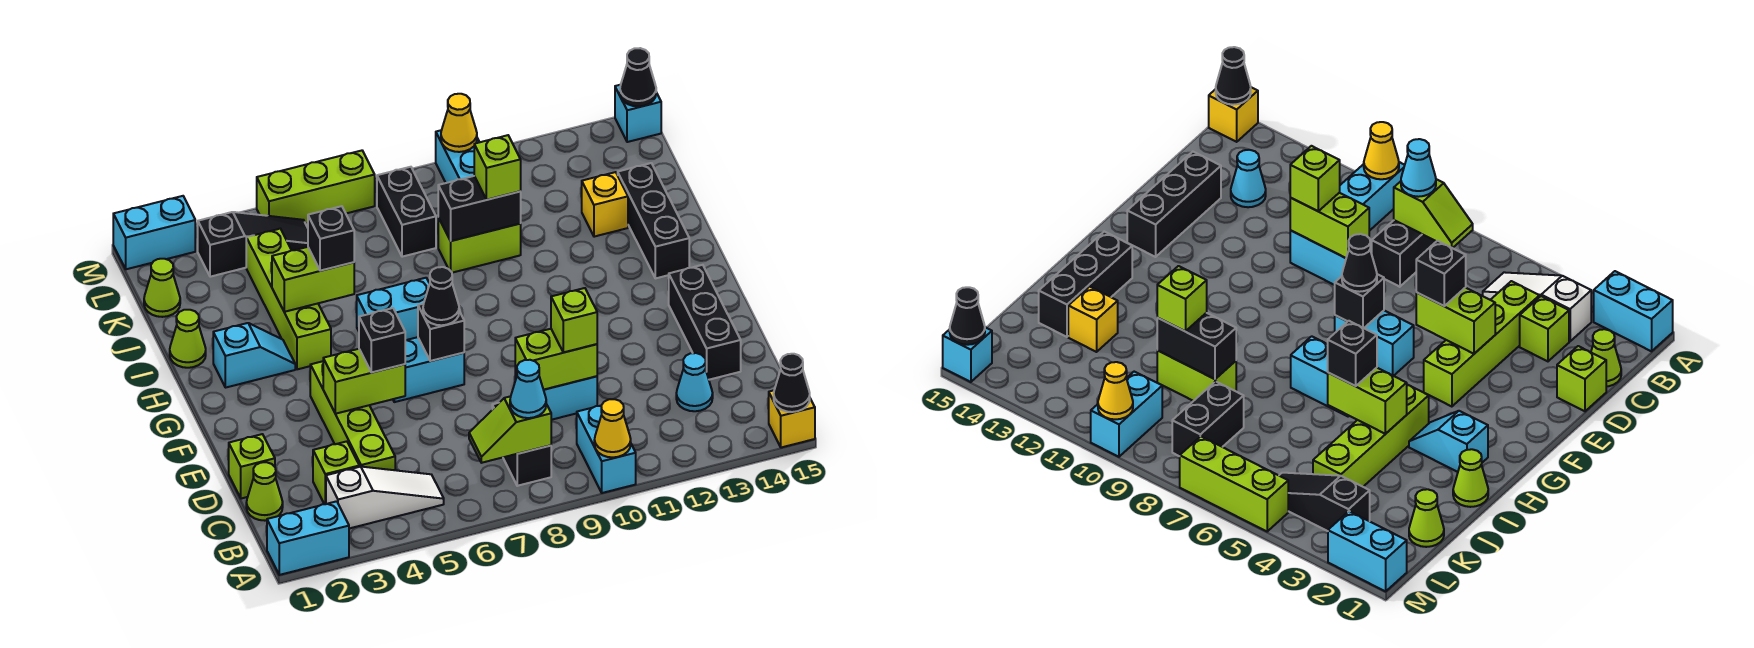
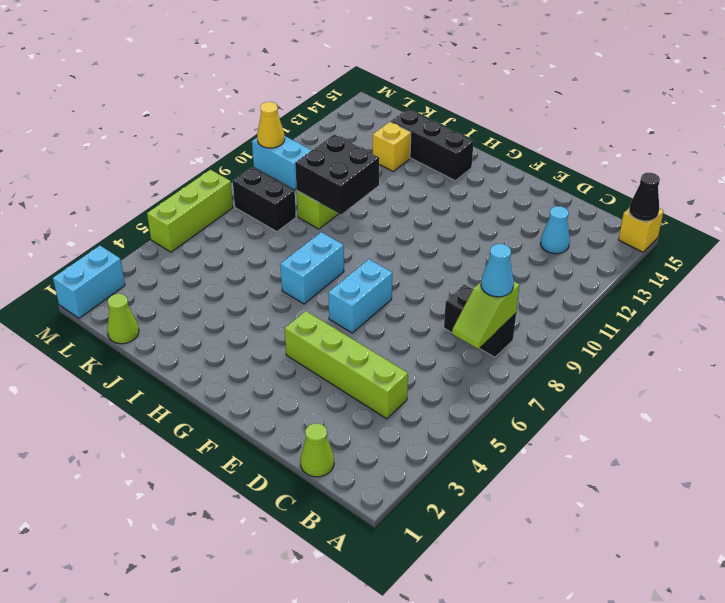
black brick I9:J10 level 2 -> black brick J9:J10 level 2
none -> cyan brick A1:A2 level 1
none -> cyan brick A10:B10 level 1
none -> white slope B3:B5 level 1 top 3
none -> lime brick C3 level 1

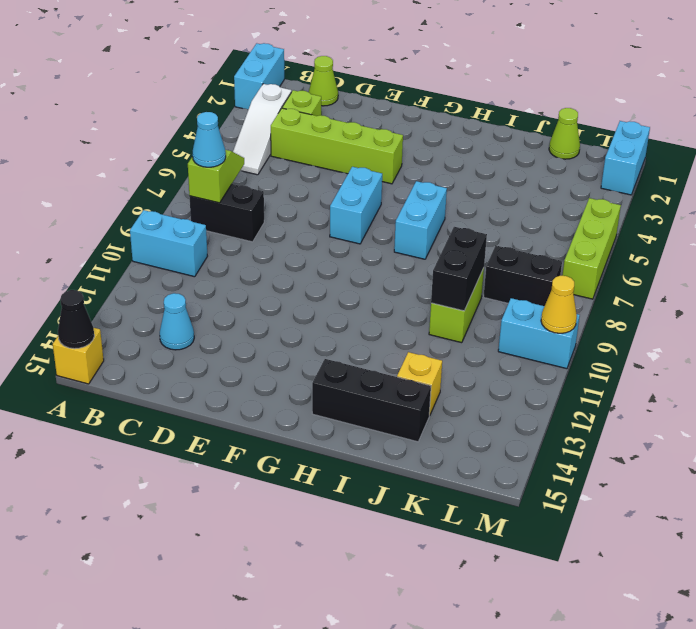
none -> lime brick D1 level 1
none -> cyan brick D9:D10 level 1
none -> black brick D14:F14 level 1
none -> cyan slope H2:H3 level 1 top 2

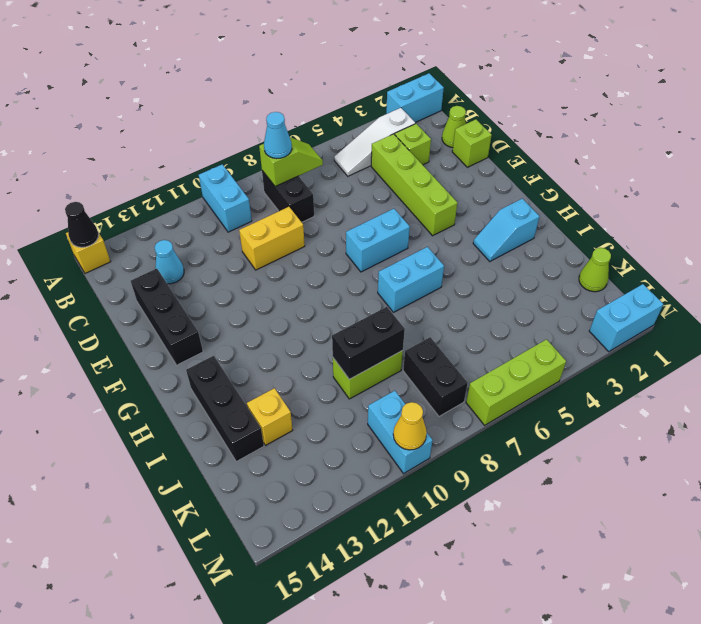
yellow brick D9:D10 level 1 -> cyan brick D9:D10 level 1
none -> lime brick H4:K4 level 1
none -> lime cone I1 level 1
none -> black slope L3:L5 level 1 top 3
none -> cyan brick M15 level 1

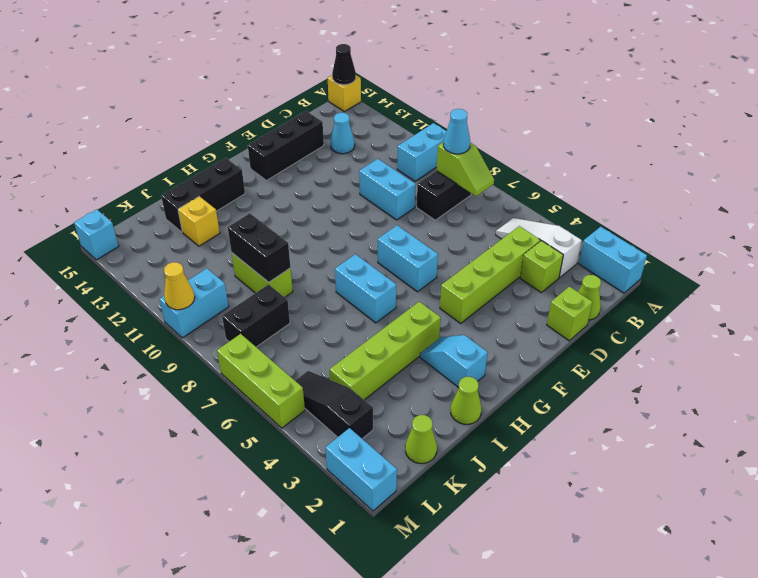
none -> yellow cone A10 level 2
none -> lime brick D9:D10 level 2
none -> lime brick E4:E5 level 2
none -> black brick F7 level 2

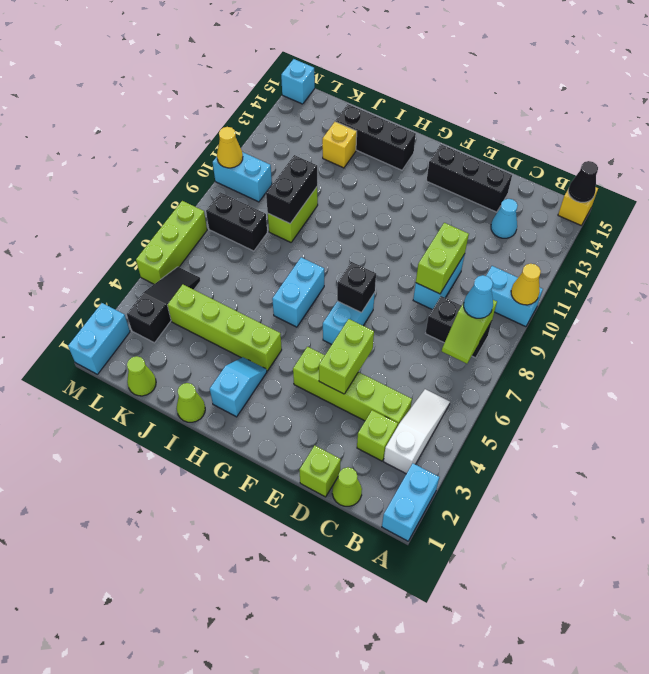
none -> lime brick I4:I5 level 2
none -> black cone M15 level 2
none -> lime brick D10 level 3
none -> black brick E5 level 3

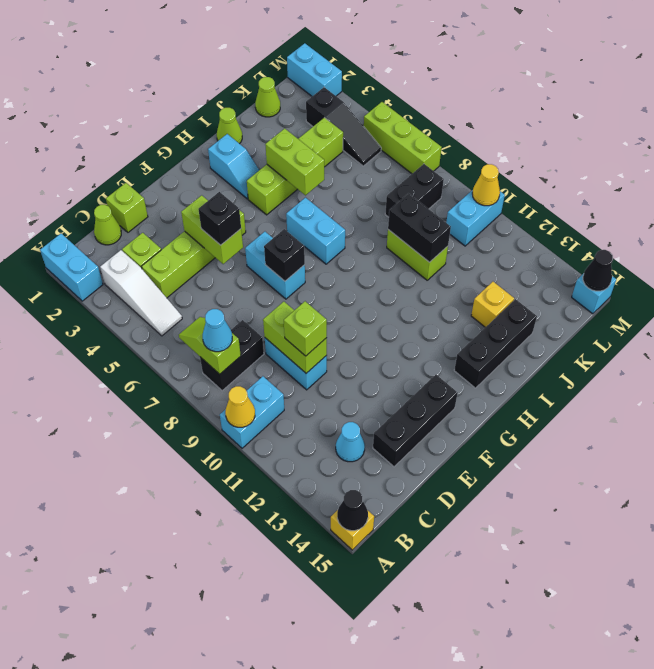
none -> black cone F7 level 3
none -> black brick I5 level 3
none -> lime brick J10 level 3

